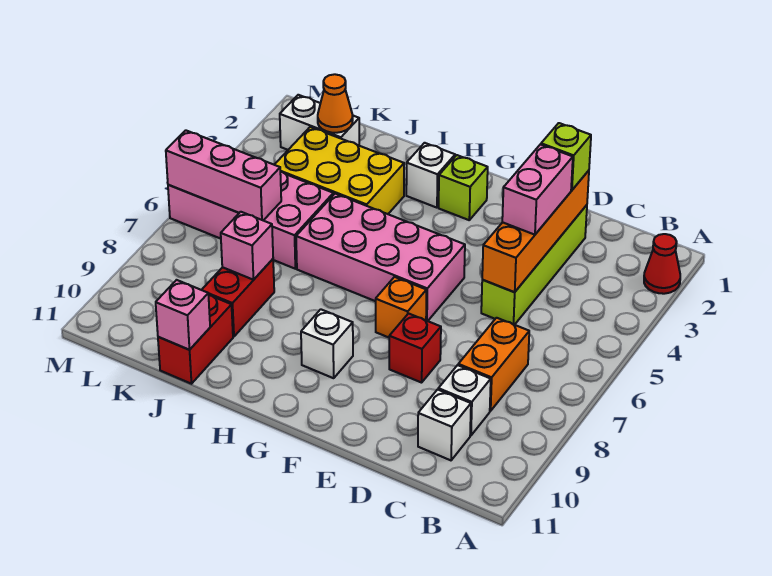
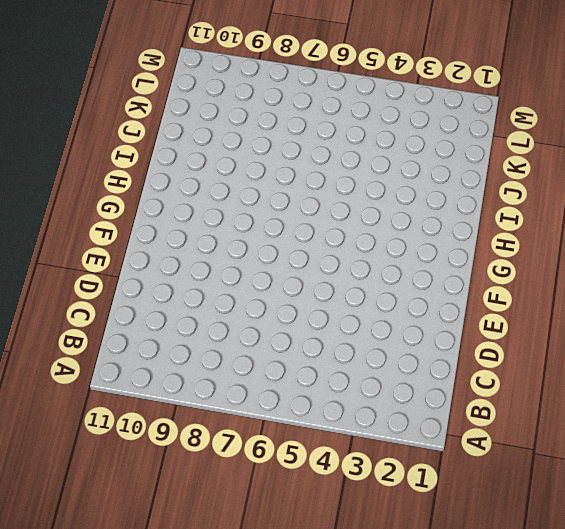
none -> red cone A2 level 1
none -> orange brick C7:C8 level 1
none -> white brick C9 level 1

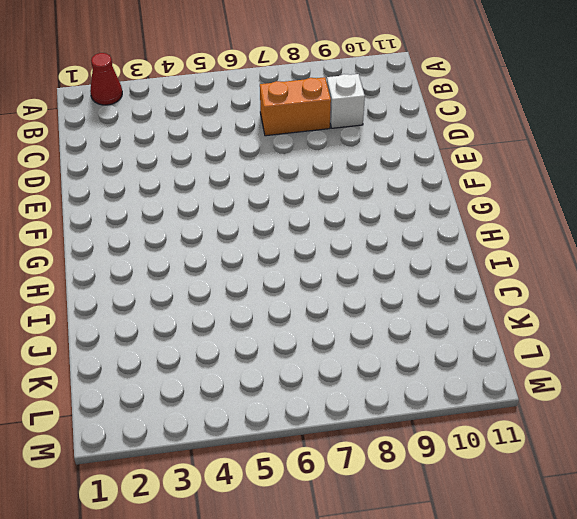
none -> white brick C10 level 1
none -> lime brick D2:D5 level 1
none -> red brick E8 level 1

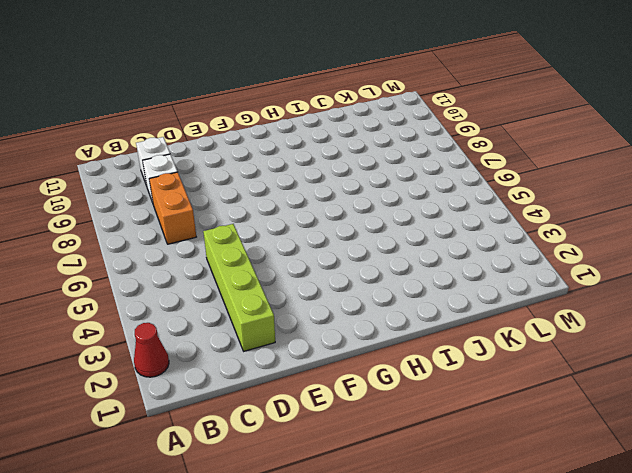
none -> red brick E8 level 1
none -> pink brick F5:I6 level 1
none -> orange brick F7 level 1

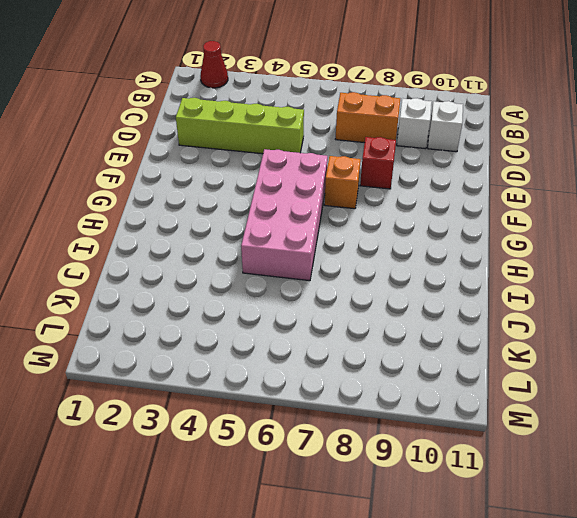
none -> lime brick G2 level 1
none -> white brick G9 level 1
none -> white brick H2 level 1

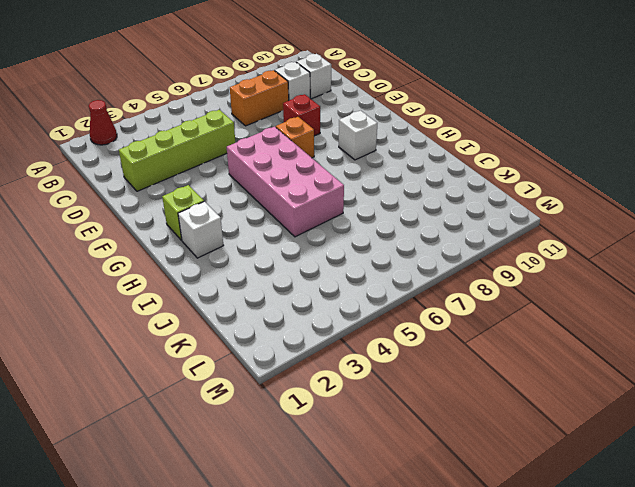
none -> yellow brick I3:K4 level 1
none -> pink brick J5:M6 level 1
none -> red brick J8:J9 level 1

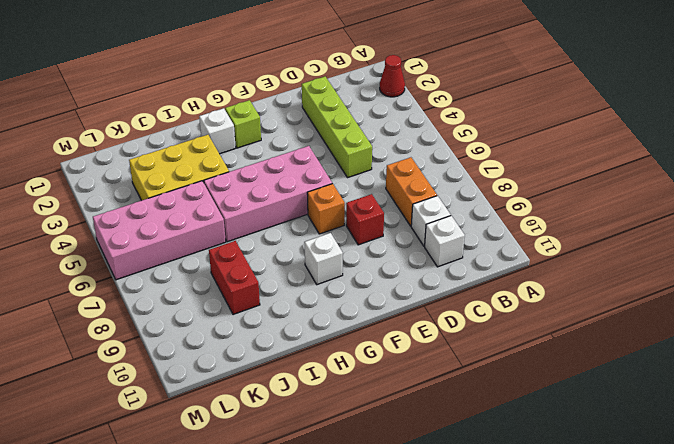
none -> red brick J10:J11 level 1
none -> white brick K2:L2 level 1
none -> orange brick D2:D5 level 2

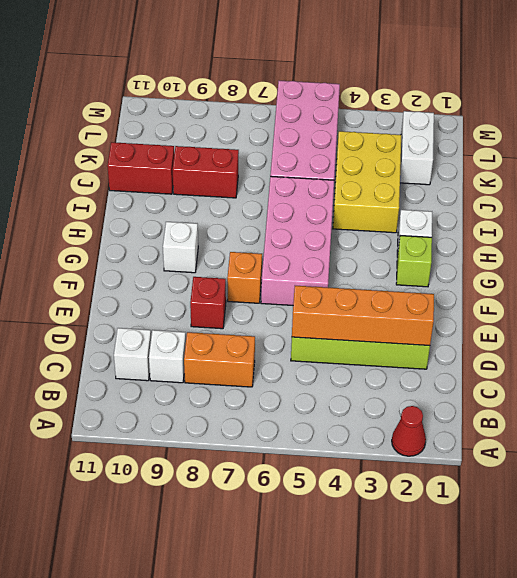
none -> pink brick J8 level 2
none -> pink brick J11 level 2
none -> orange cone K2 level 2

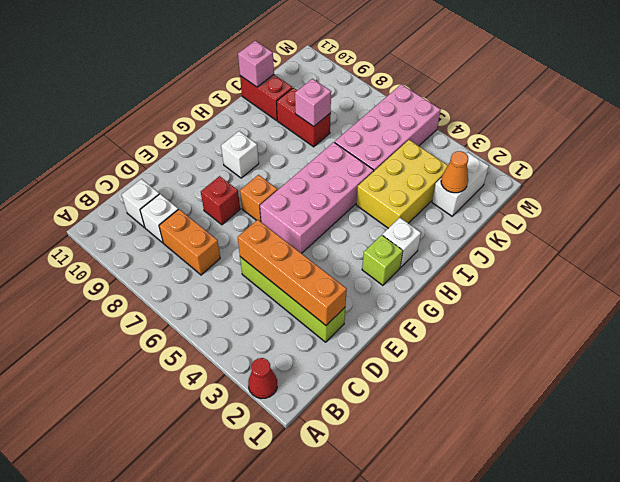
none -> pink brick K6:M6 level 2
none -> lime brick D2 level 3
none -> pink brick D3:D4 level 3

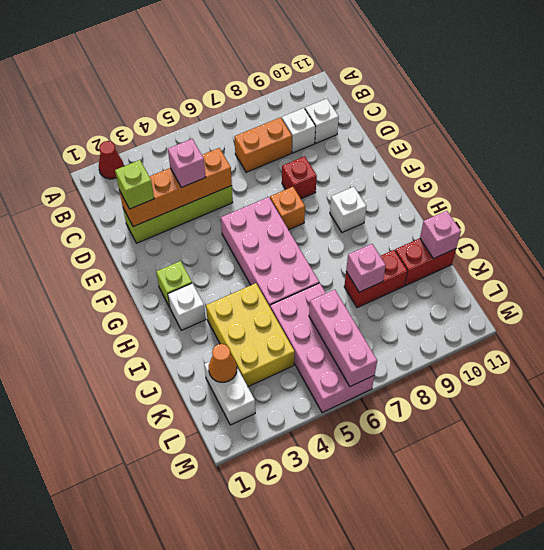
pink brick D4 level 3 -> pink brick D3:D4 level 3

